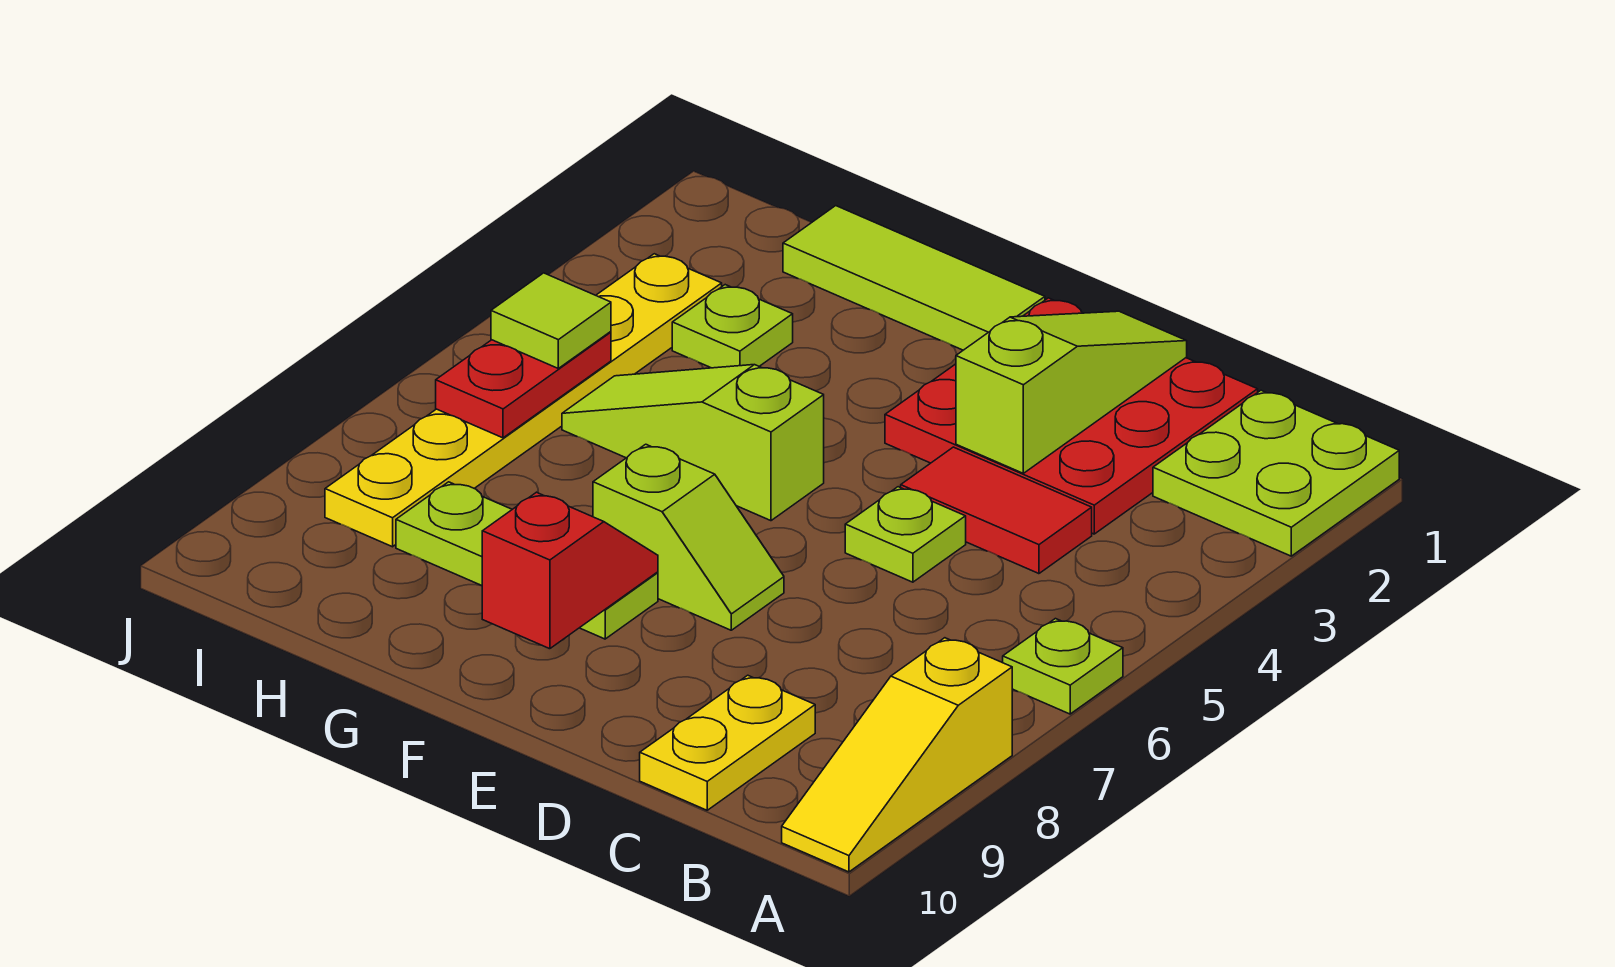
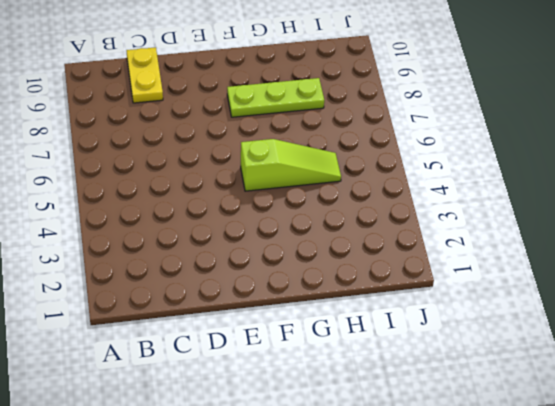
none -> lime plate A1:B2 level 1
none -> lime plate A6 level 1
none -> yellow slope A8:A10 level 1 top 8

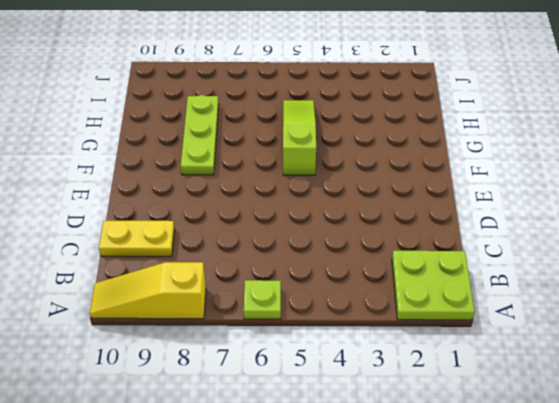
none -> red plate C1:E3 level 1
none -> red tile C4:D4 level 1
none -> lime plate D5 level 1

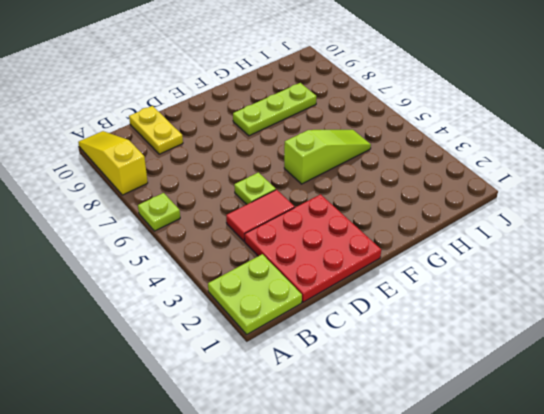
none -> lime slope E7:F7 level 1 top F
none -> lime tile F1:H1 level 1
none -> lime plate H3 level 1

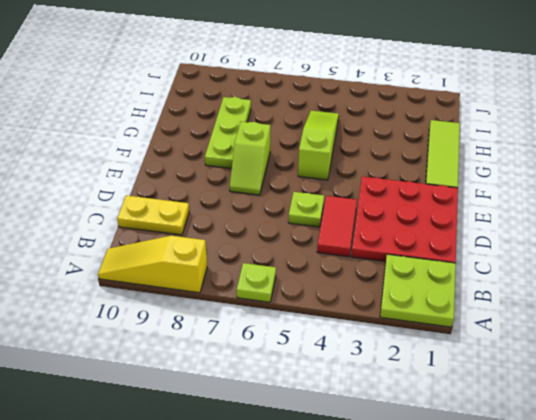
none -> lime plate H3 level 1
none -> yellow plate I3:I8 level 1
none -> lime slope D1:D3 level 2 top 3

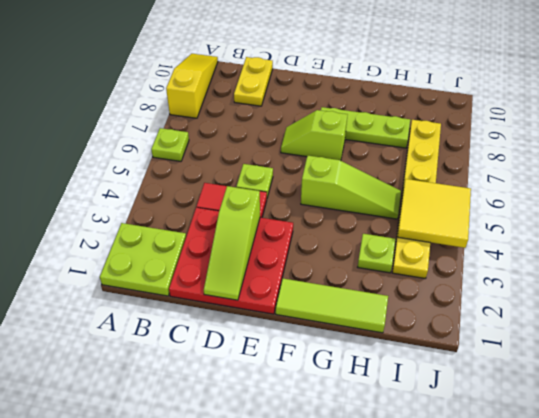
yellow tile I4:J5 level 2 -> red plate I5:I6 level 2
none -> red slope F8:F9 level 2 top 9
none -> lime tile I5 level 3

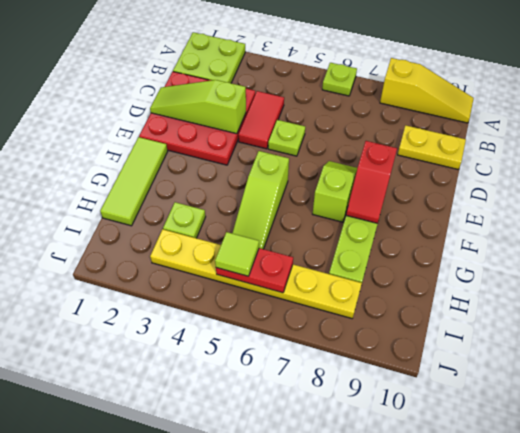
red slope E8:F8 level 2 top E -> red slope F8:F9 level 2 top 9

